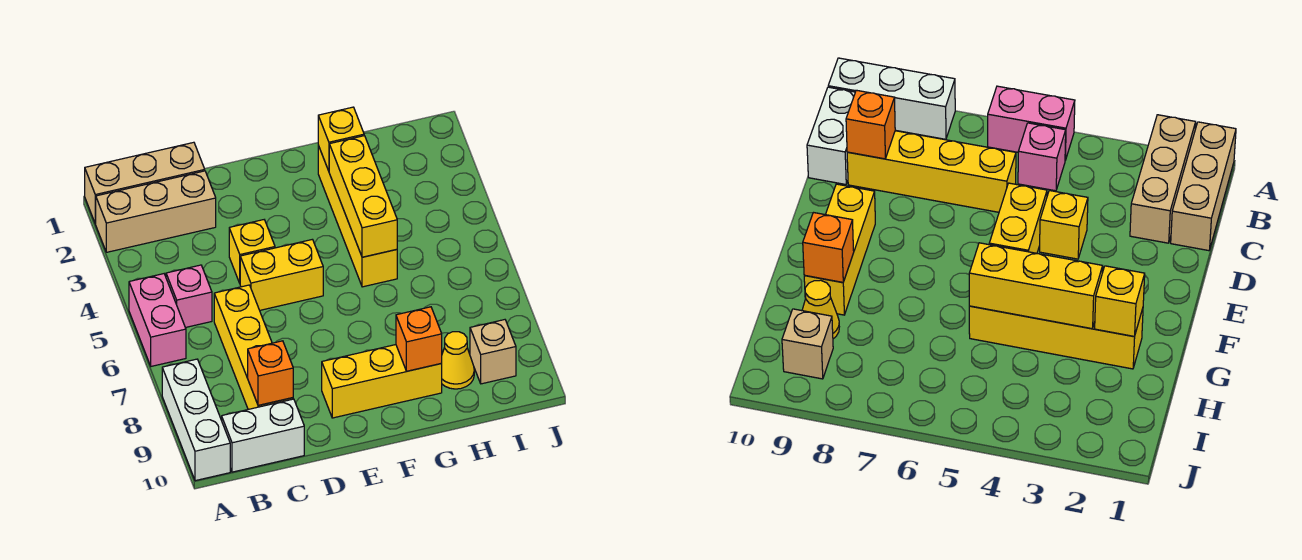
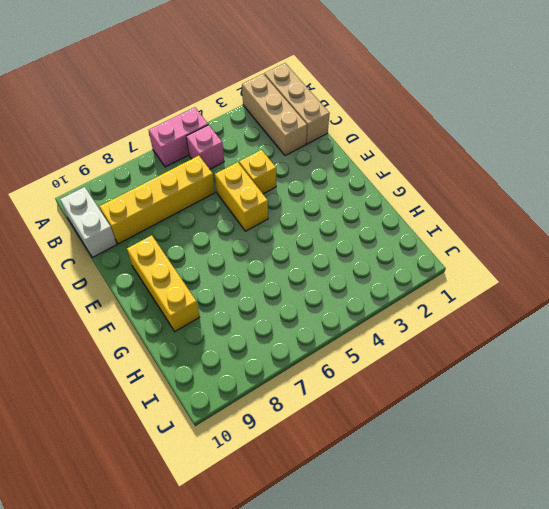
none -> white brick A8:A10 level 1
none -> yellow brick G2:G5 level 1
none -> yellow cone H9 level 1

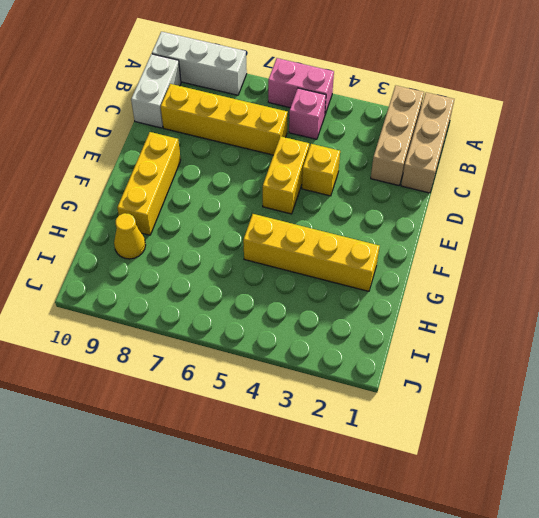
none -> tan brick I9 level 1
none -> orange brick C9 level 2
none -> yellow brick G2 level 2

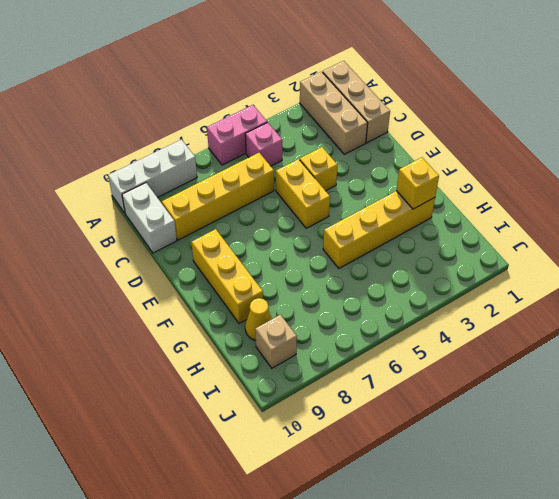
none -> orange brick C9 level 2
none -> yellow brick G3:G5 level 2
none -> orange brick G9 level 2

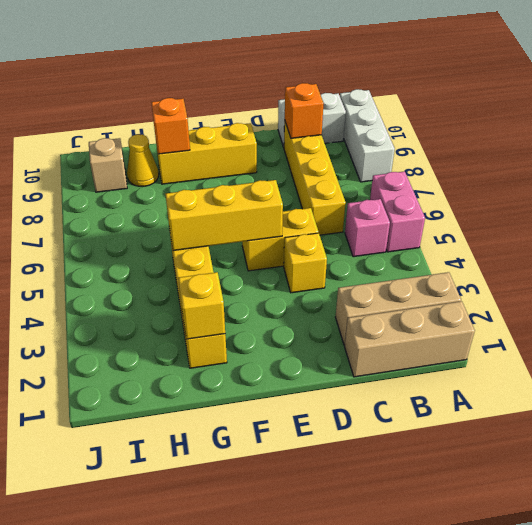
yellow brick E5:G5 level 2 -> yellow brick G3:G5 level 2

